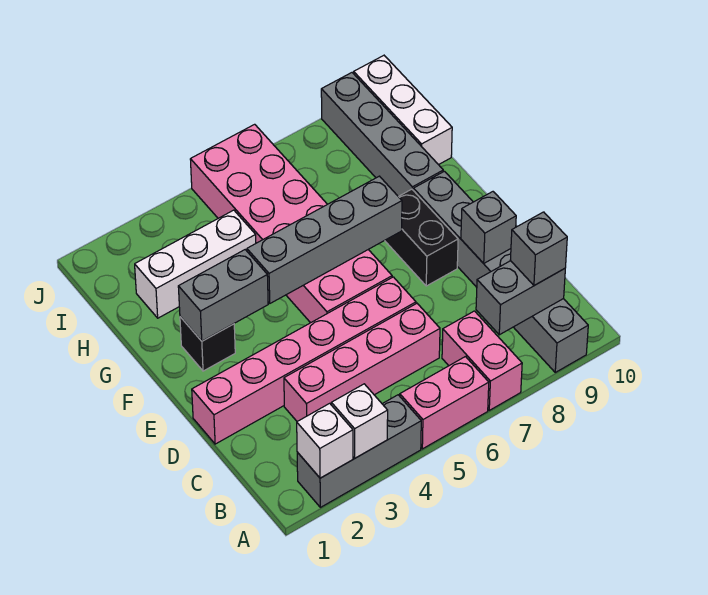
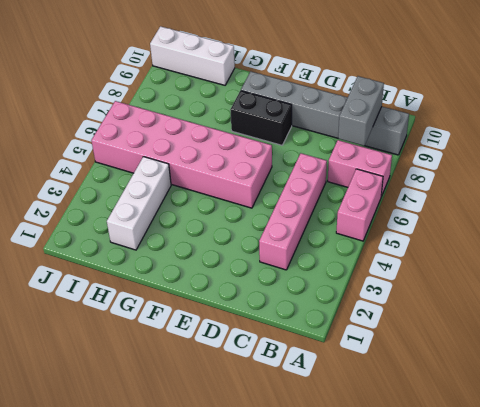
none -> grey brick A2:A4 level 1
none -> pink brick D1:D6 level 1
none -> black brick F2 level 1

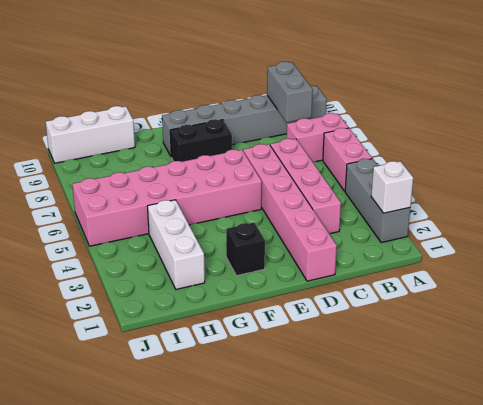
none -> grey brick G9:J9 level 1
none -> white brick A3 level 2
none -> grey brick D9 level 2

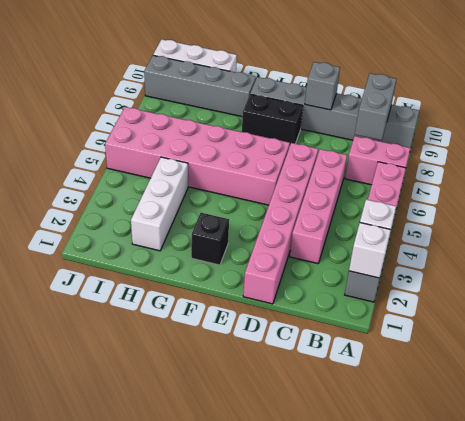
none -> grey brick F2:F3 level 2
none -> grey brick F4:F7 level 2
none -> grey brick B9 level 3

